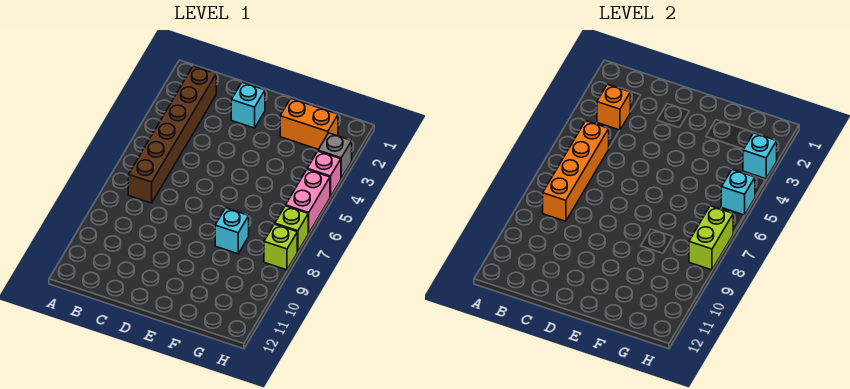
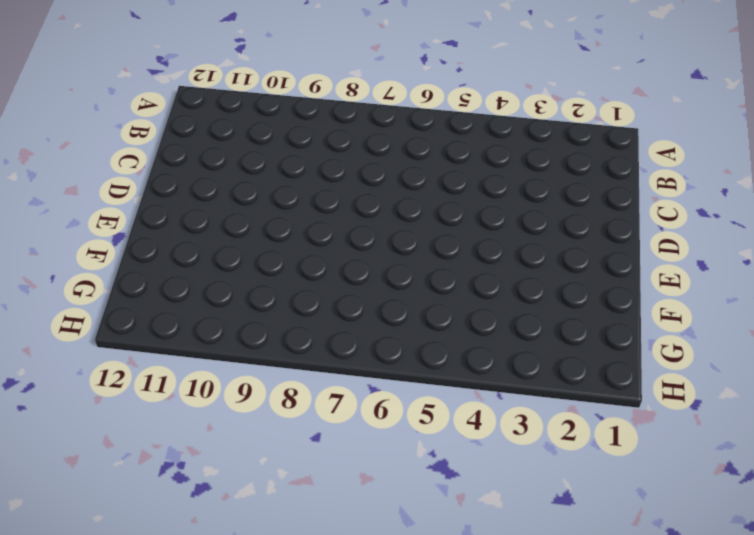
none -> brown brick B2:B7 level 1
none -> cyan brick D2 level 1
none -> orange brick F2:G2 level 1

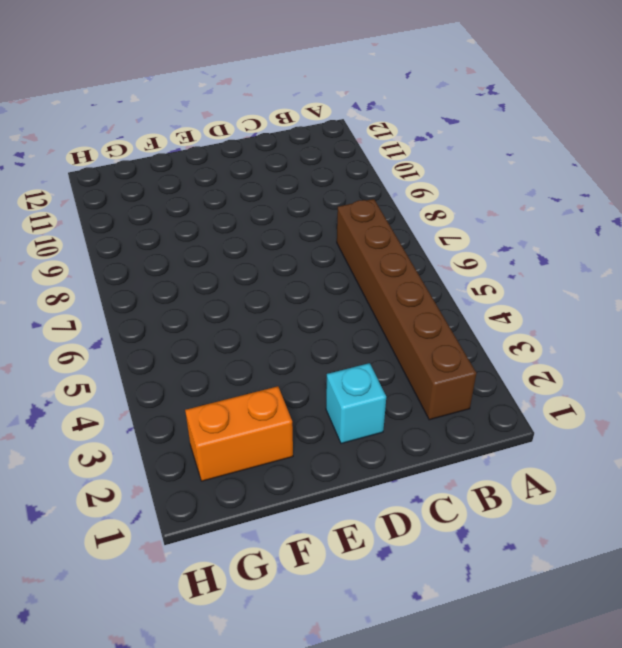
none -> cyan brick F8 level 1
none -> grey brick H3 level 1
none -> pink brick H4 level 1

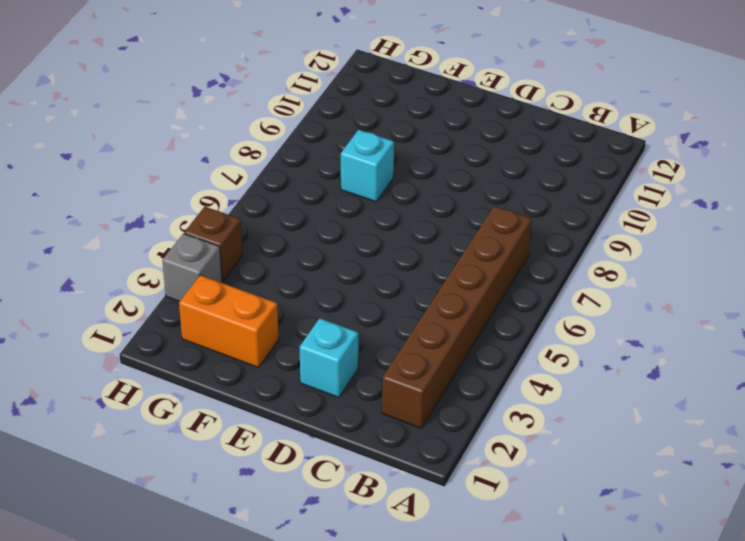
brown brick H4 level 1 -> pink brick H4 level 1
none -> pink brick H5:H6 level 1
none -> lime brick H7 level 1
none -> lime brick H8 level 1

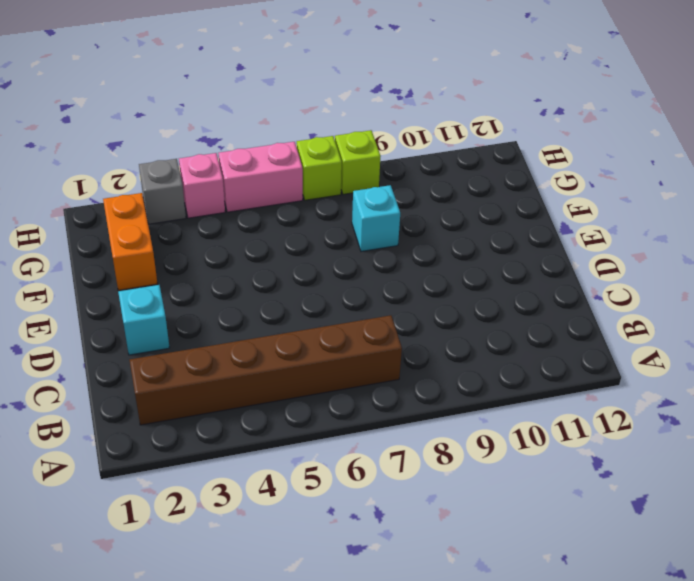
none -> orange brick B3 level 2
none -> orange brick B5:B8 level 2
none -> cyan brick H3 level 2

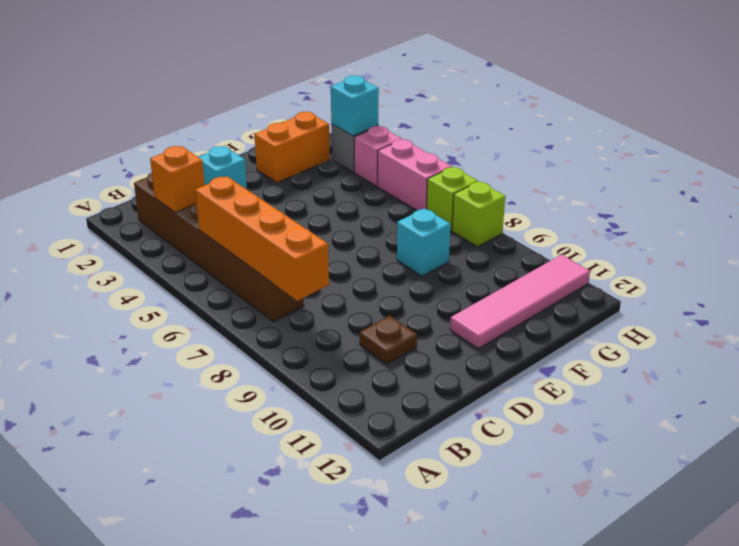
brown plate C10 level 1 -> none
pink tile E11:H11 level 1 -> none
none -> cyan brick H5 level 2
none -> lime brick H7:H8 level 2

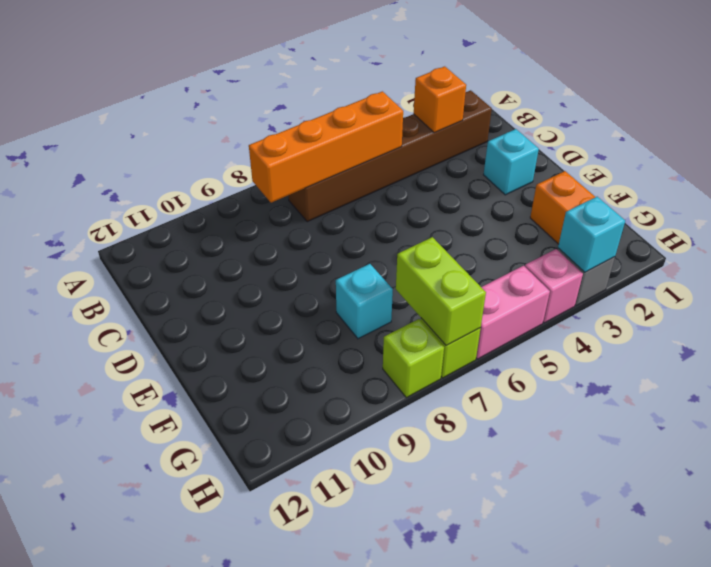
lime brick G7:H7 level 2 -> lime brick H7:H8 level 2
none -> cyan brick H5 level 2

